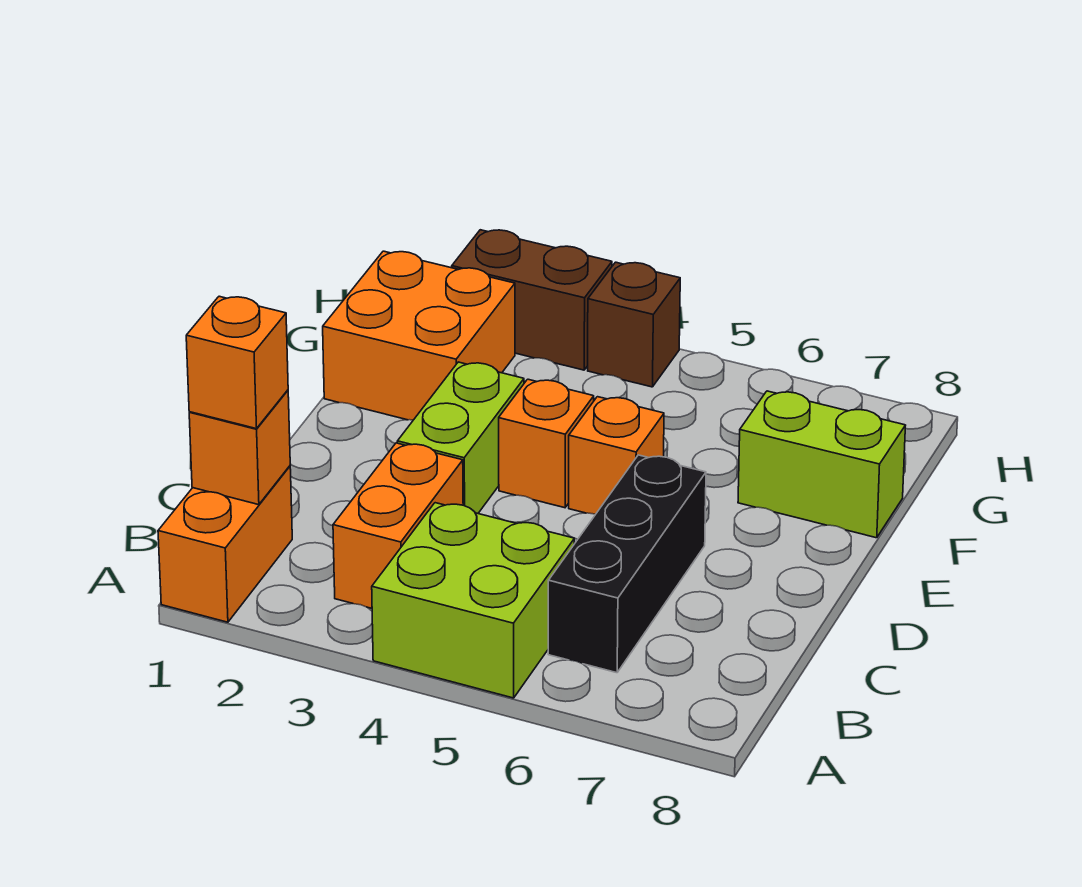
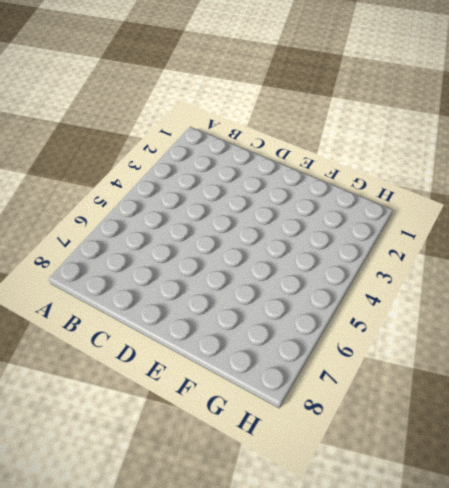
none -> orange brick A1:B1 level 1
none -> lime brick A4:B5 level 1
none -> orange brick B3:C3 level 1

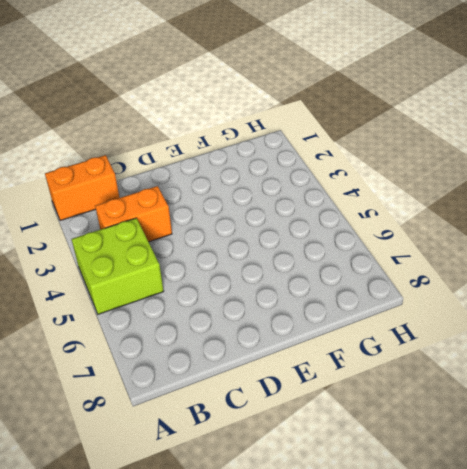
none -> black brick B6:D6 level 1
none -> lime brick D3:E3 level 1
none -> orange brick E4 level 1

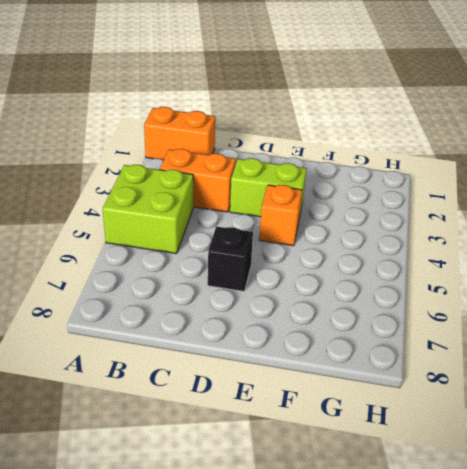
black brick D6 level 1 -> black brick B6:D6 level 1
none -> orange brick E5 level 1
none -> orange brick F1:G2 level 1
none -> lime brick F7:F8 level 1

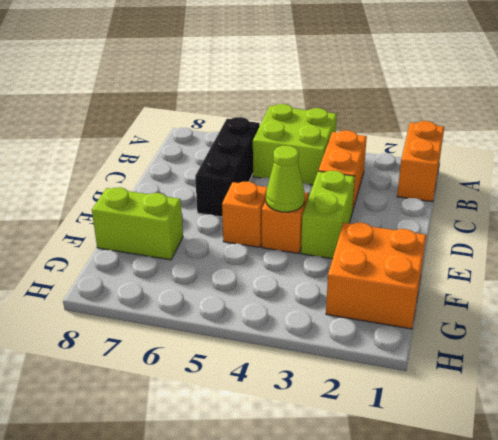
lime cone E4 level 2 -> none
none -> brown brick H2:H3 level 1
none -> brown brick H4 level 1
none -> orange brick B1 level 2

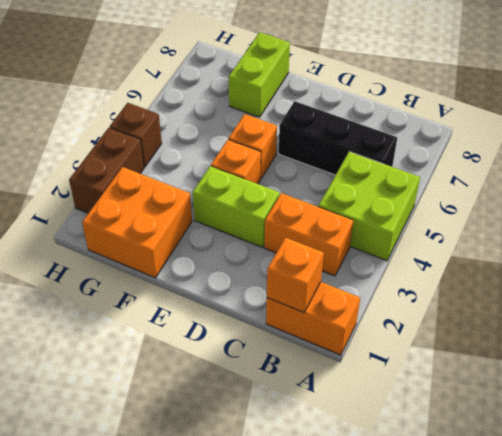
none -> orange brick B1 level 3

